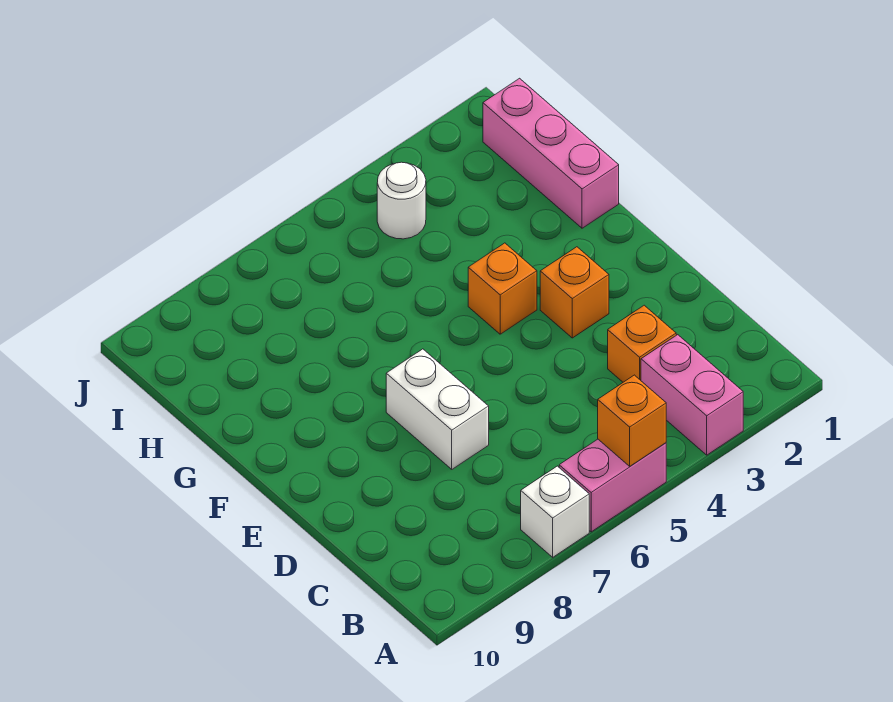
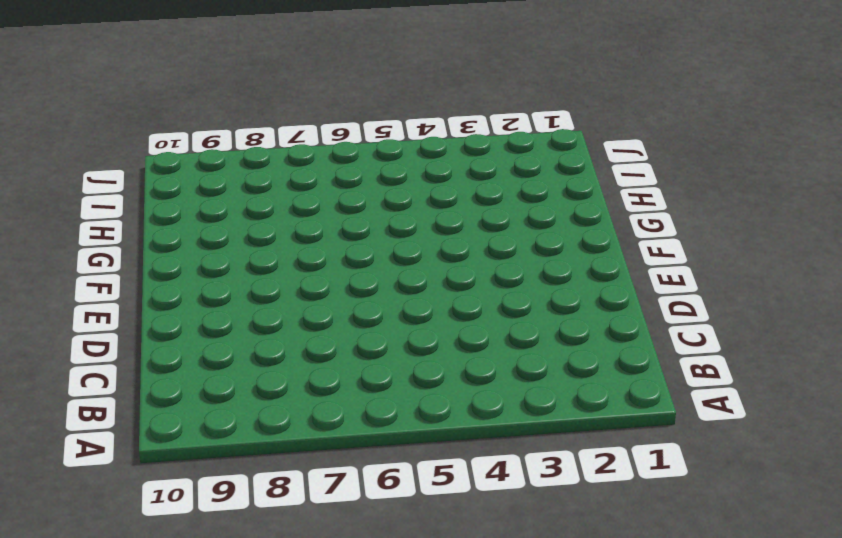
none -> pink brick A3:B3 level 1
none -> pink brick A5:A6 level 1

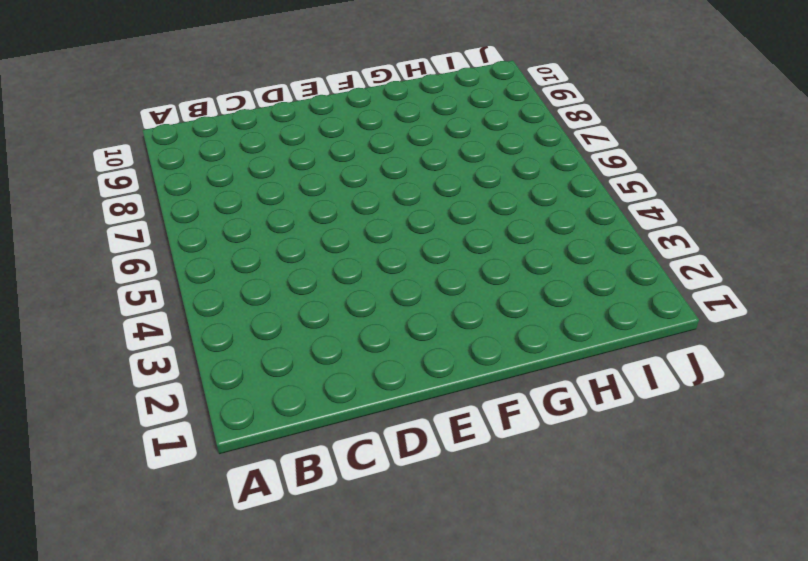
none -> pink brick A3:B3 level 1
none -> pink brick A5:A6 level 1

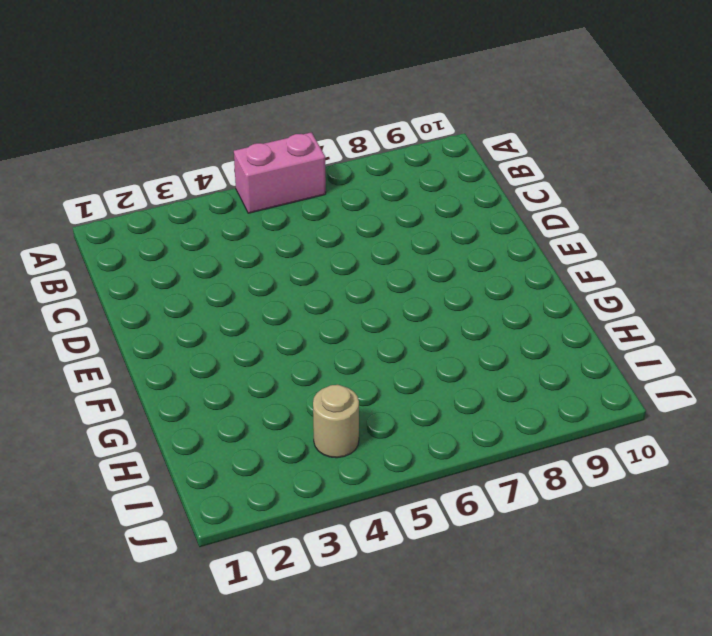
tan round brick I4 level 1 -> white round brick I4 level 1
none -> pink brick A3:B3 level 1
none -> white brick A7 level 1

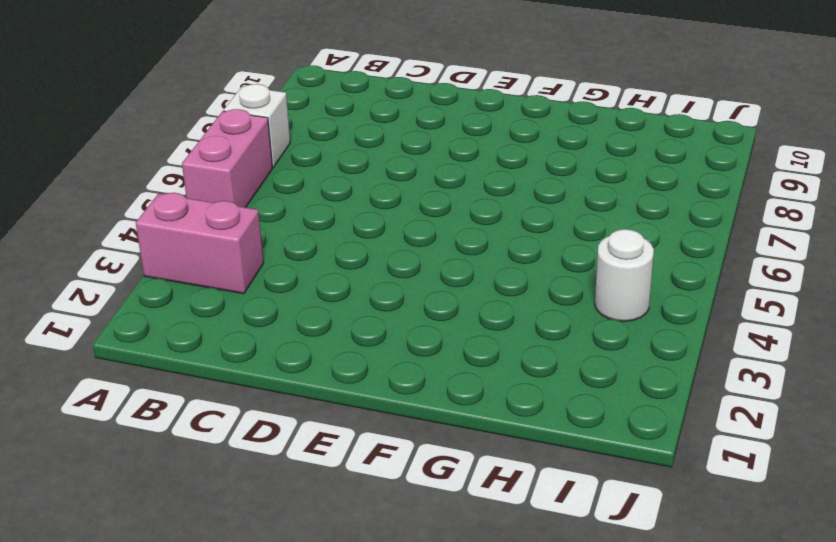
none -> orange brick C3 level 1
none -> white brick D7:E7 level 1

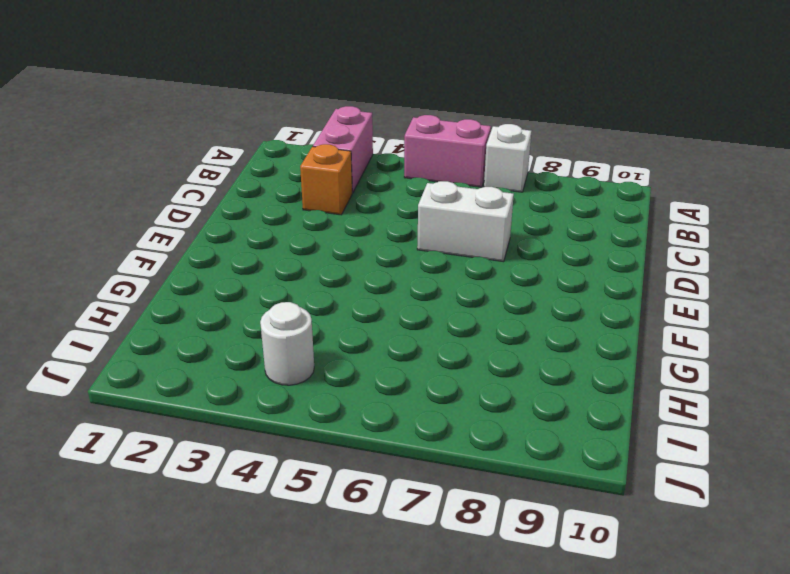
white brick D6:D7 level 1 -> white brick D7:E7 level 1
none -> orange brick E3 level 1
none -> orange brick F4 level 1

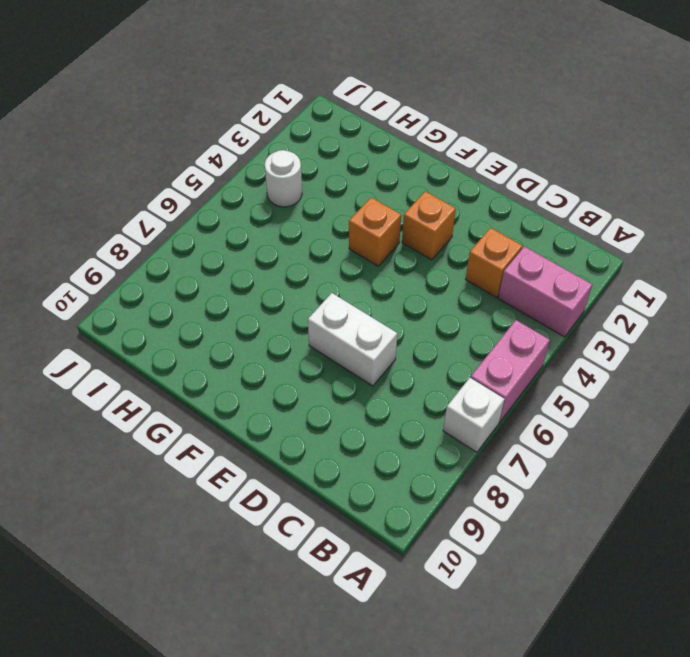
none -> pink brick G1:I1 level 1
none -> orange brick A5 level 2

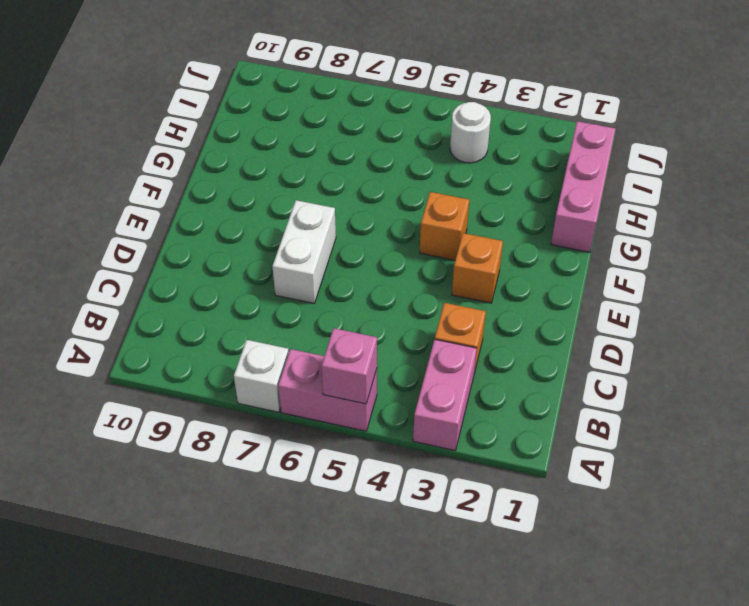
pink brick A5 level 2 -> orange brick A5 level 2

